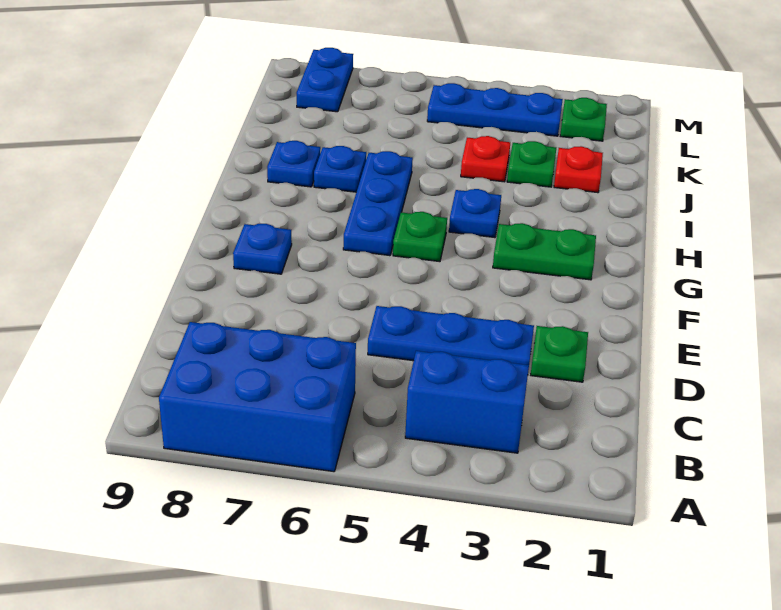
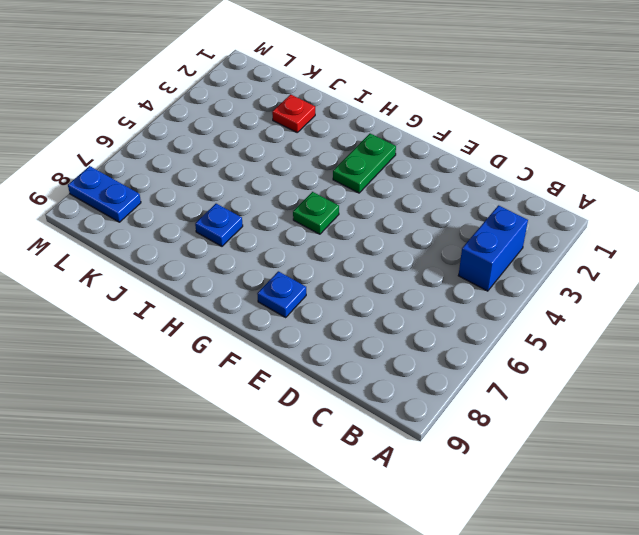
none -> blue brick A6:B8 level 1
none -> green plate D2 level 1
none -> blue plate D3:D5 level 1

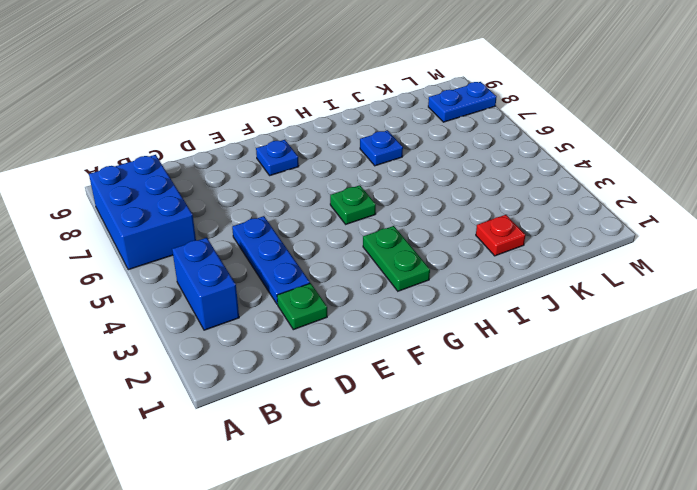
none -> blue plate G6:I6 level 1
none -> blue plate H4 level 1
none -> blue plate I8 level 1

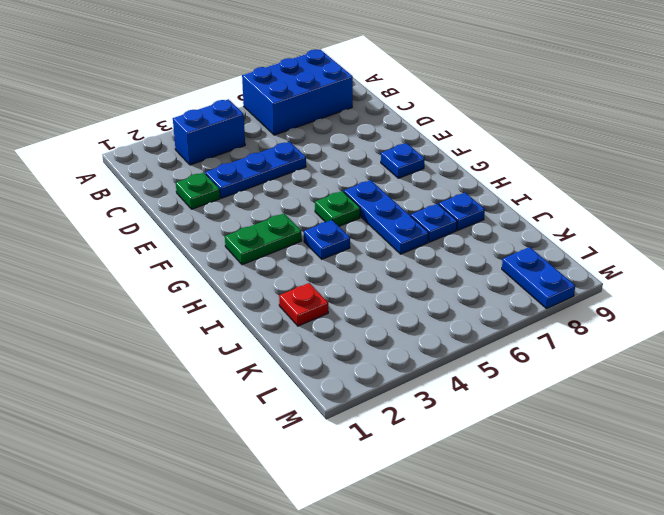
none -> green plate J3 level 1
none -> red plate J4 level 1
none -> green plate L2 level 1

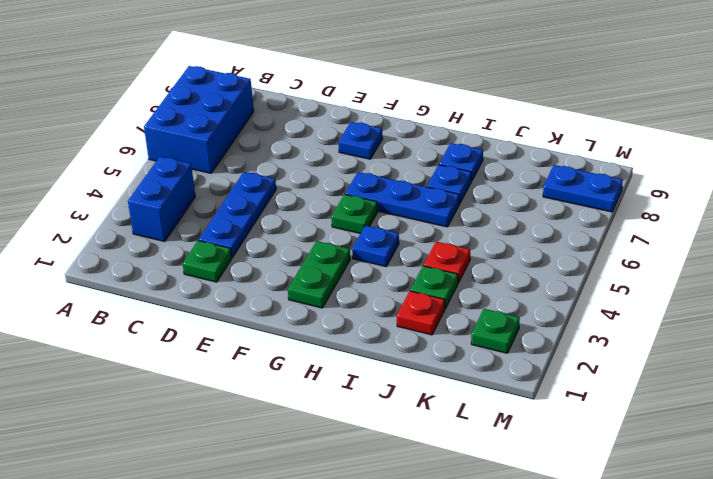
none -> blue plate L3:L5 level 1

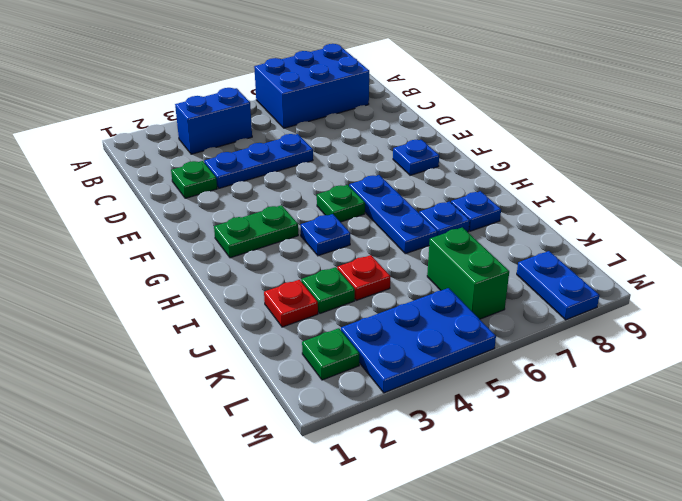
green brick K6:L6 level 1 -> none
blue plate L3:M5 level 1 -> blue plate L3:L5 level 1

